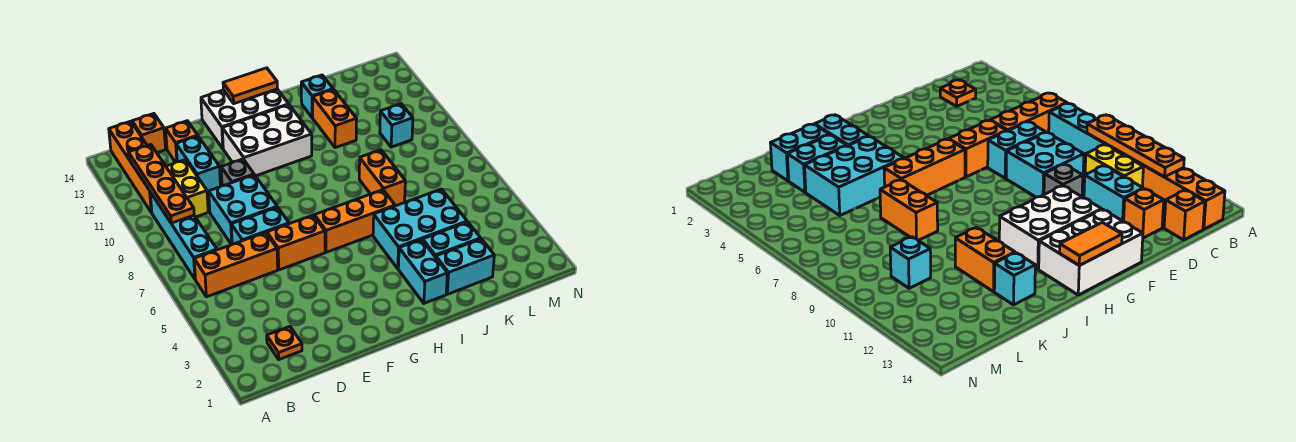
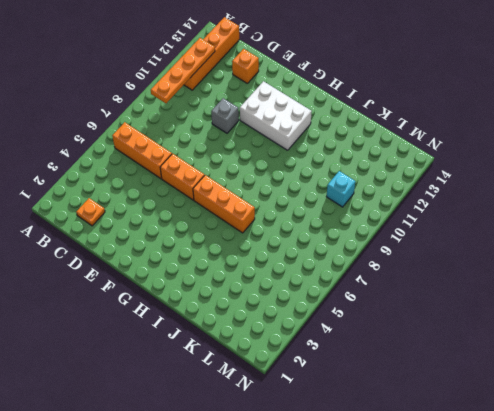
none -> cyan brick B7:B10 level 1
none -> yellow brick C10:C11 level 1
none -> orange brick C14 level 1

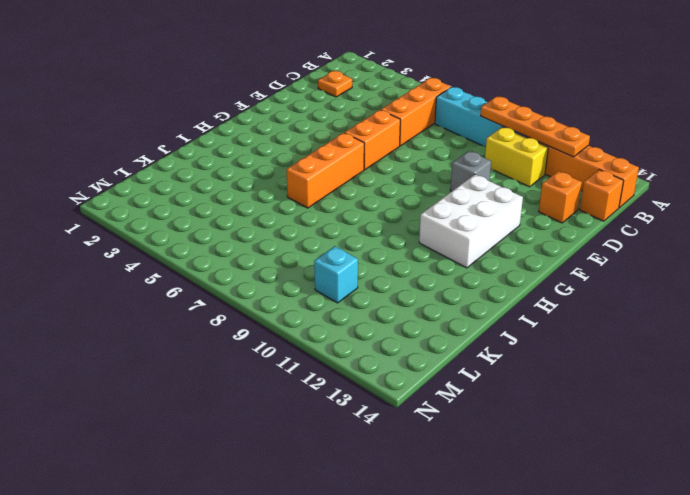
none -> cyan brick D7:E7 level 1
none -> cyan brick D8:E9 level 1
none -> cyan brick D11:D12 level 1

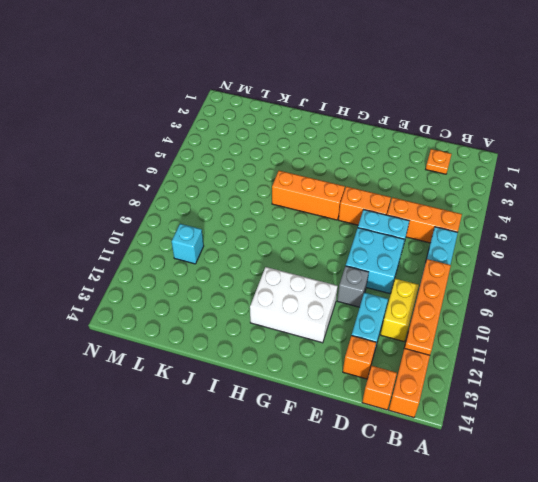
none -> white brick F13:H14 level 1
none -> cyan brick I2:I3 level 1
none -> cyan brick I4:K5 level 1

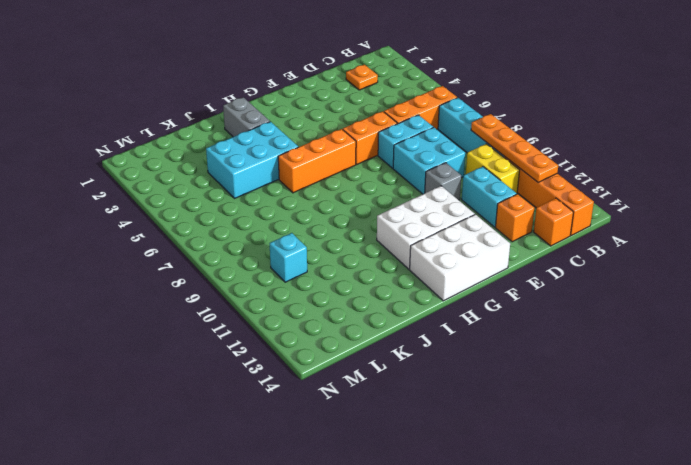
grey brick I2:I3 level 1 -> cyan brick I2:I3 level 1
none -> cyan brick J2:K2 level 1
none -> cyan brick J3:K3 level 1
none -> orange brick J7:J8 level 1

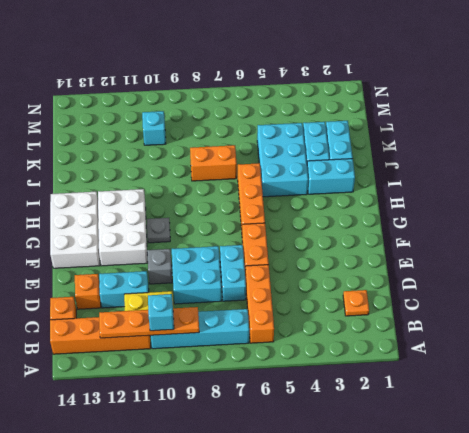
cyan brick B10 level 3 -> cyan brick J13 level 1
grey plate G10 level 1 -> none
none -> orange brick J11:J12 level 1
none -> orange tile G14:H14 level 2

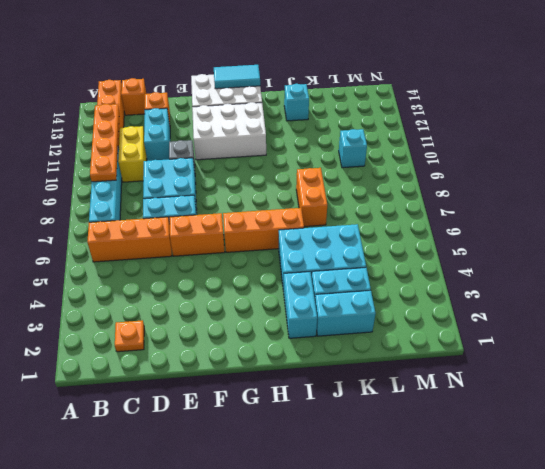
cyan tile G14:H14 level 2 -> orange tile G14:H14 level 2
none -> orange brick J11:J12 level 1

